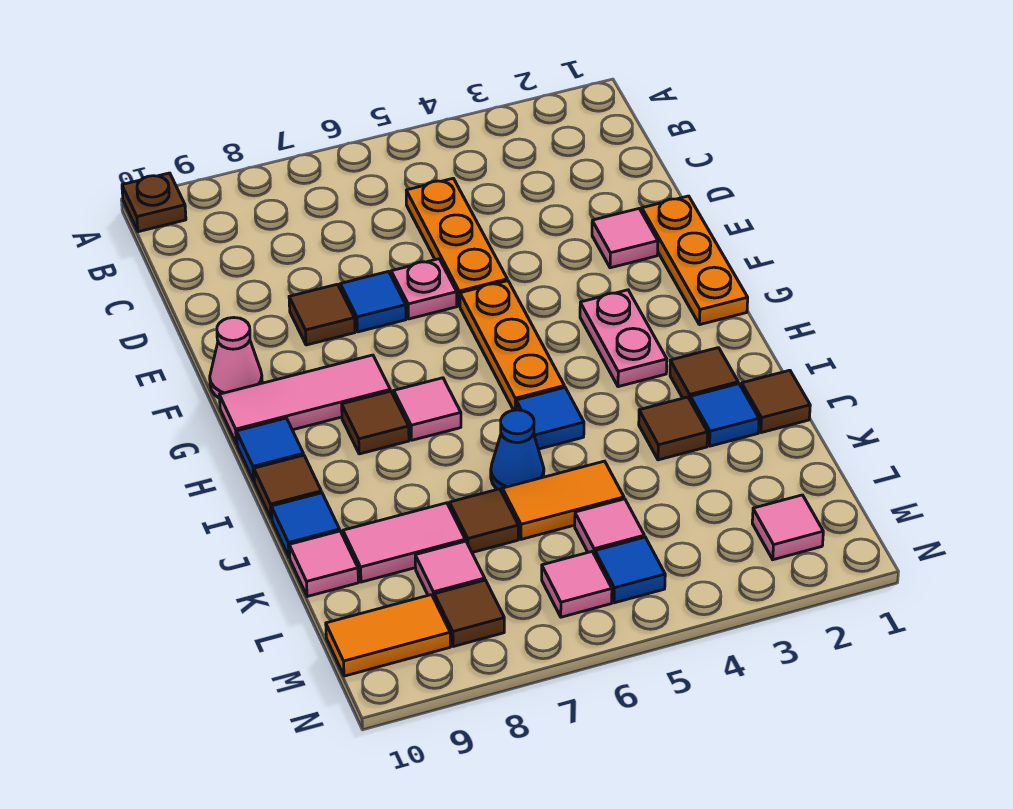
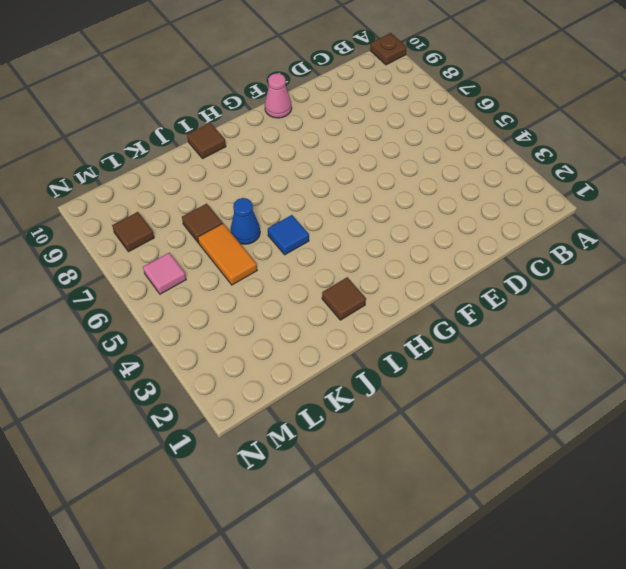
none -> orange plate C5:E5 level 1
none -> orange plate E1:G1 level 1
none -> pink tile E2 level 1
none -> pink plate E6 level 1

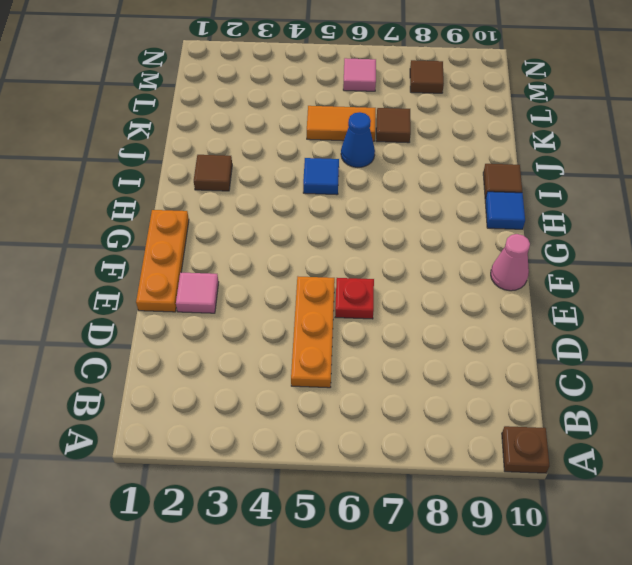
red plate E6 level 1 -> pink plate E6 level 1
none -> blue tile E7 level 1
none -> brown tile E8 level 1
none -> orange plate F5:H5 level 1
none -> pink plate G3:H3 level 1

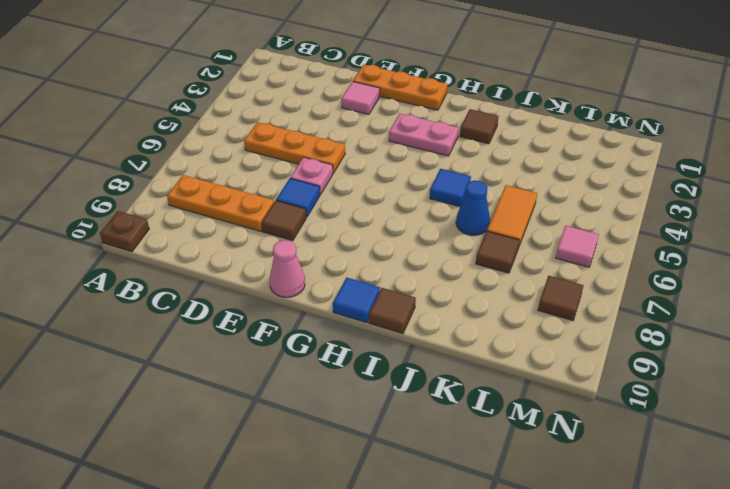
orange plate B8:D8 level 1 -> orange plate F5:H5 level 1
none -> pink tile G8:G10 level 1
none -> pink tile H7 level 1
none -> brown tile H8 level 1
none -> brown tile J1 level 1

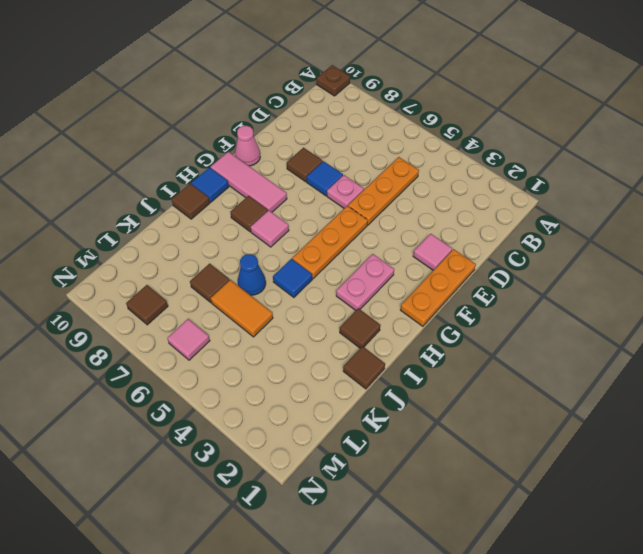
none -> blue tile J2 level 1
none -> brown tile J3 level 1
none -> blue tile J10 level 1
none -> pink tile K8:K9 level 1

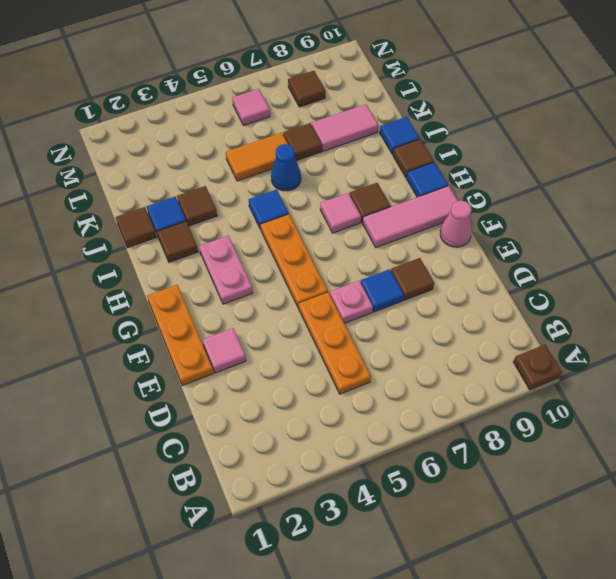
none -> pink tile K10 level 1
none -> pink tile L5 level 1
none -> pink tile L8 level 1
none -> pink tile M2 level 1

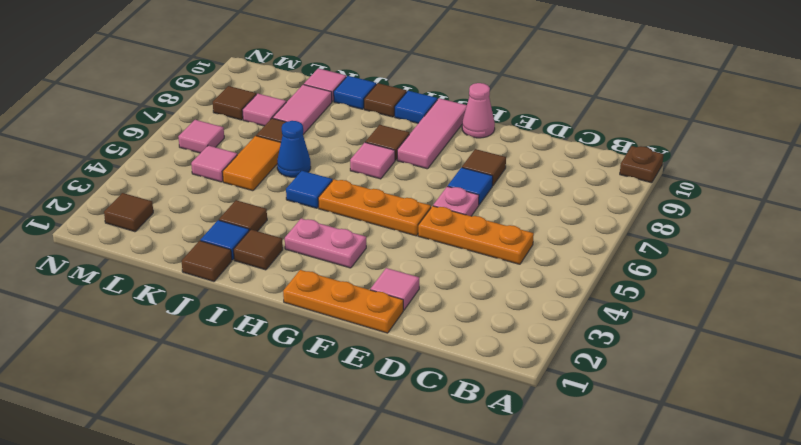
brown tile M2 level 1 -> pink tile M2 level 1
none -> blue tile M5 level 1
none -> orange tile M9:M10 level 1

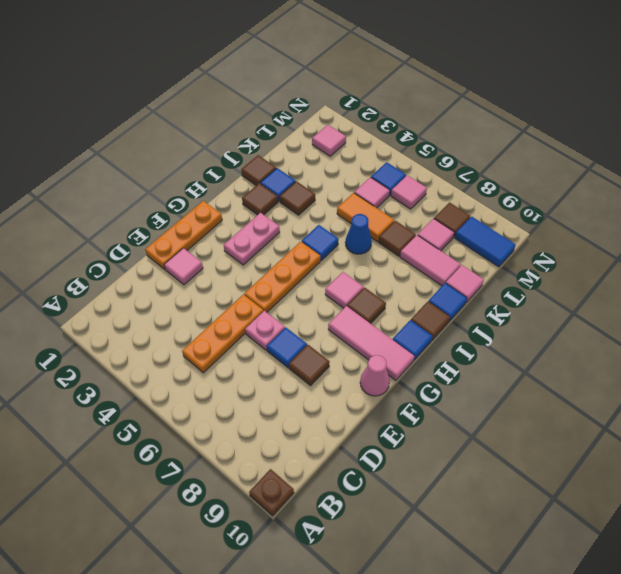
blue tile M9:M10 level 1 -> orange tile M9:M10 level 1

